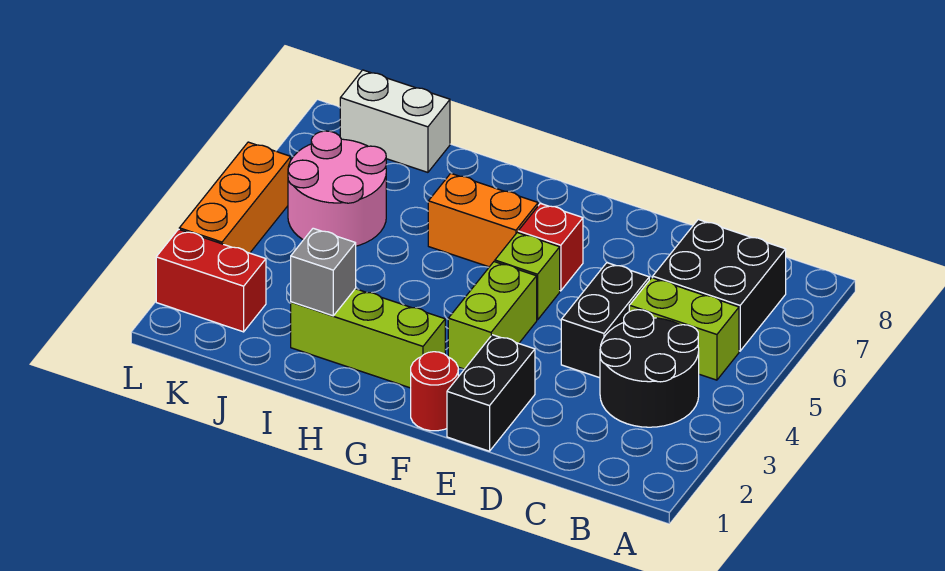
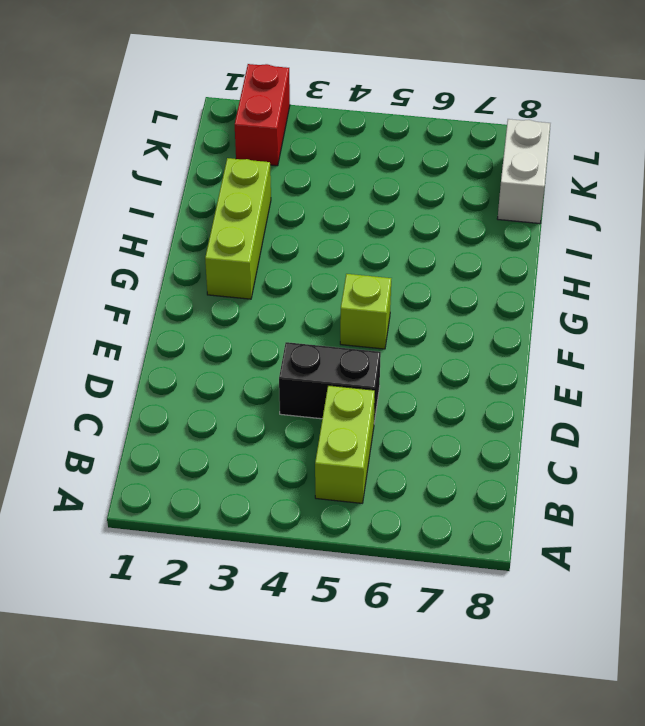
none -> black round brick B3:C4 level 1
none -> black brick B6:C7 level 1
none -> black brick E1:E2 level 1

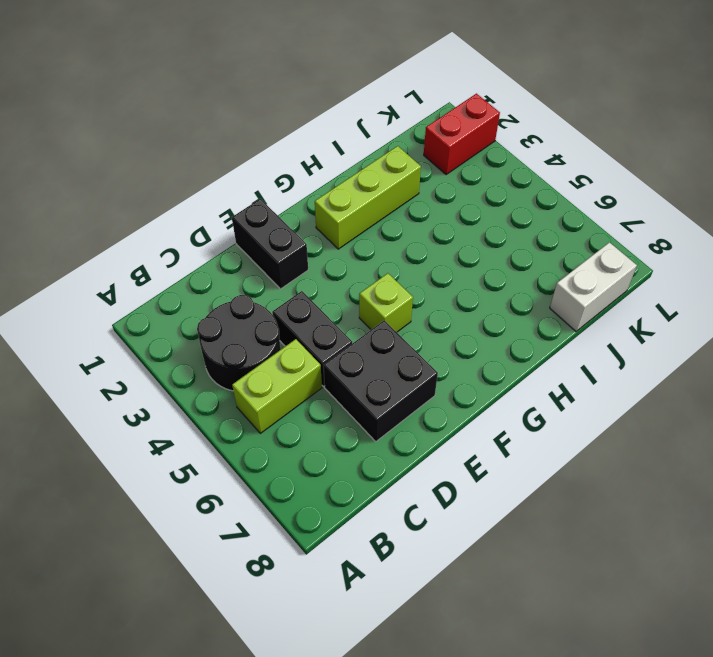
black brick D6:E7 level 1 -> black brick B6:C7 level 1
none -> red round brick F1 level 1
none -> lime brick F3:F4 level 1
none -> red brick F6 level 1

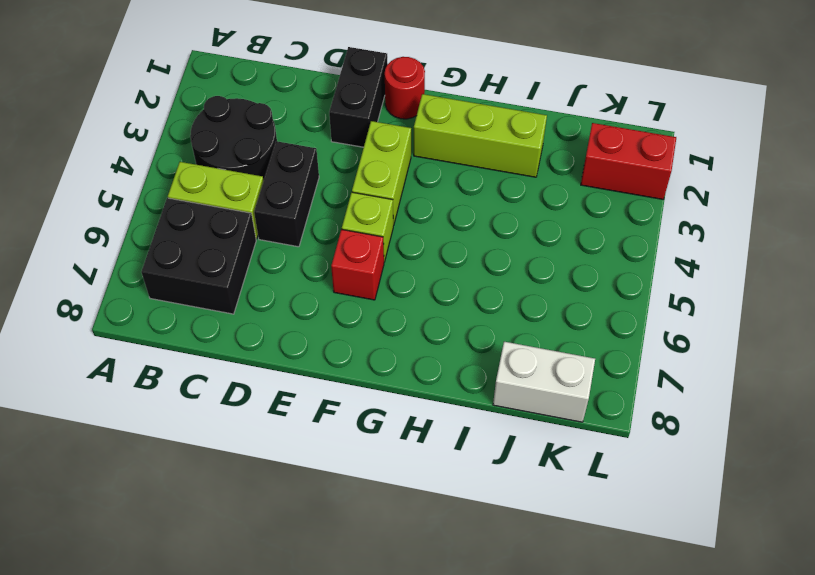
none -> orange brick G6:H6 level 1
none -> pink round brick J5:K6 level 1
none -> orange brick L3:L5 level 1

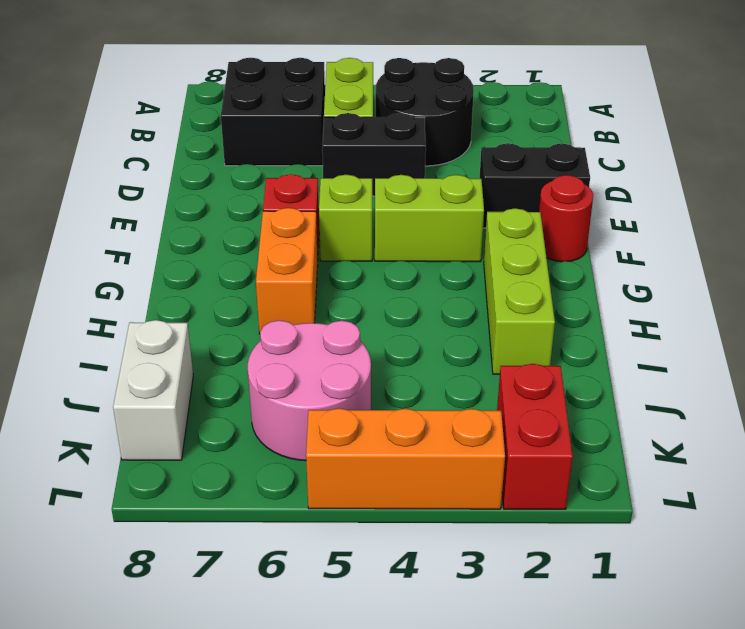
none -> grey brick I2 level 2

